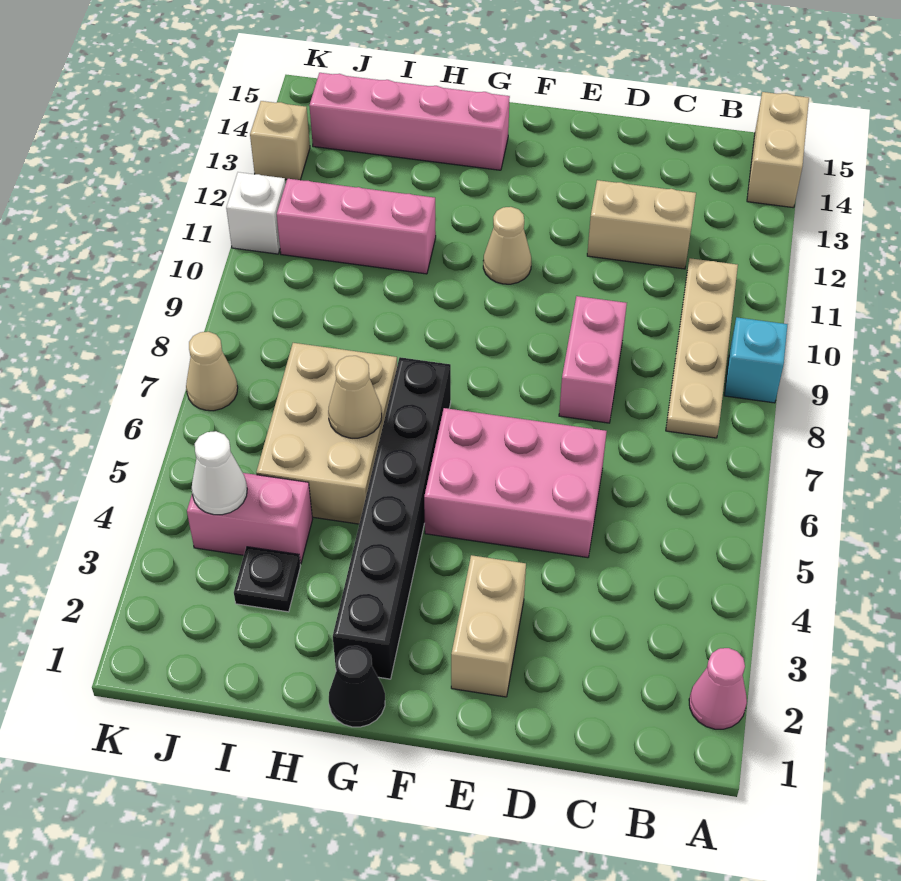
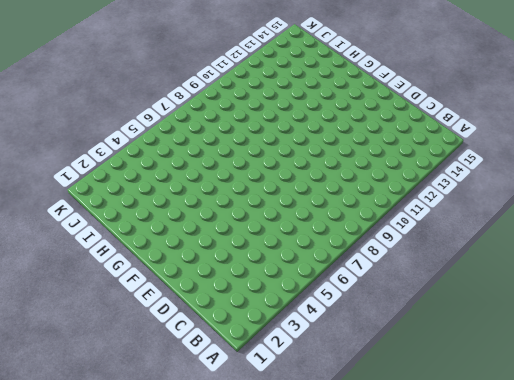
none -> pink cone A2 level 1
none -> cyan brick A9 level 1
none -> tan brick A14:A15 level 1

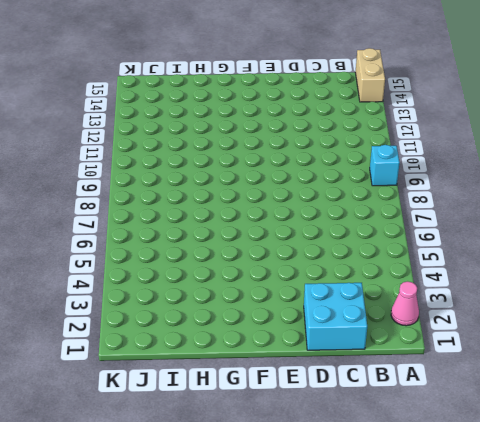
cyan brick C1:D2 level 1 -> none
none -> tan plate B8:B11 level 1
none -> tan brick C12:D12 level 1
none -> pink brick D5:F6 level 1

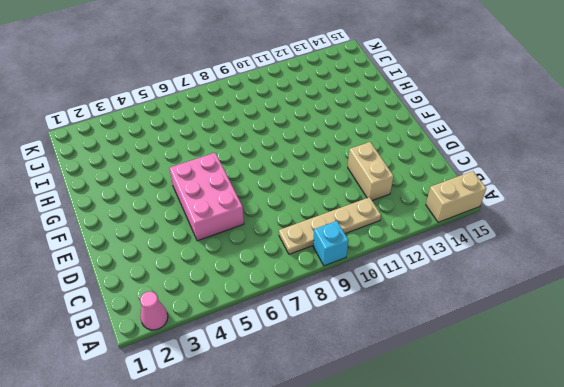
none -> pink brick D8:D9 level 1
none -> tan brick E2:E3 level 1
none -> tan cone F11 level 1

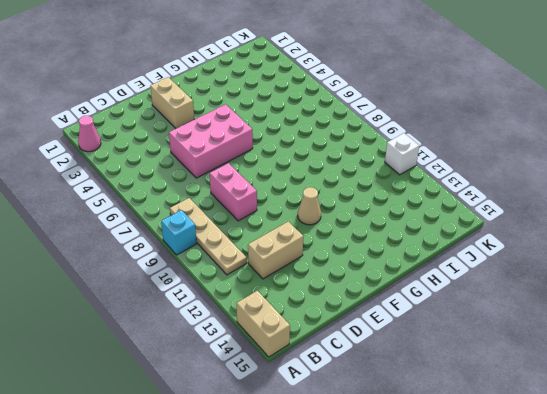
none -> black cone G1 level 1
none -> black brick G2:G7 level 1
none -> pink brick G14:J14 level 1

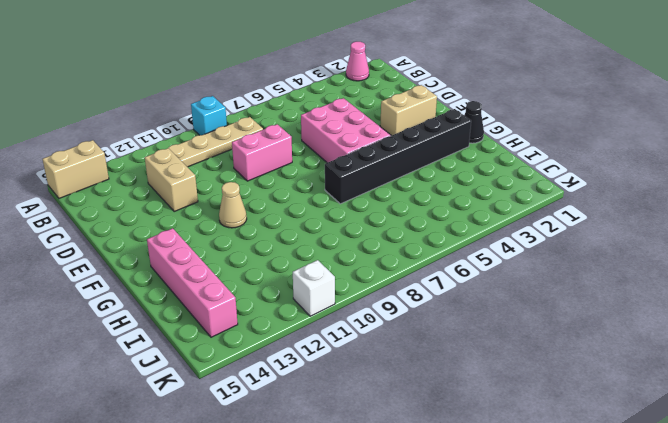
none -> tan brick H5:I7 level 1
none -> pink brick H11:J11 level 1
none -> black plate I3 level 1

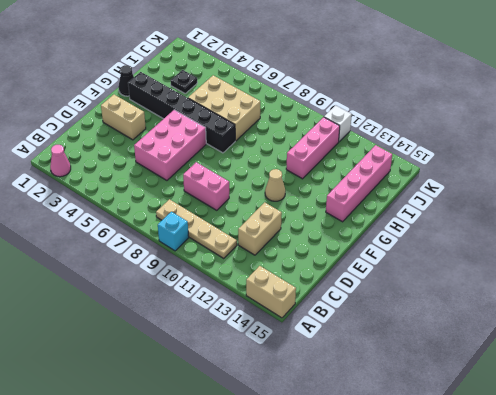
none -> pink brick I4:J4 level 1
none -> tan cone K7 level 1
none -> tan brick K13 level 1

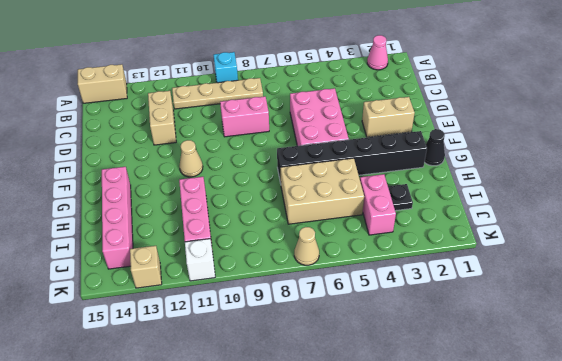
none -> tan cone H6 level 2
none -> white cone J4 level 2

